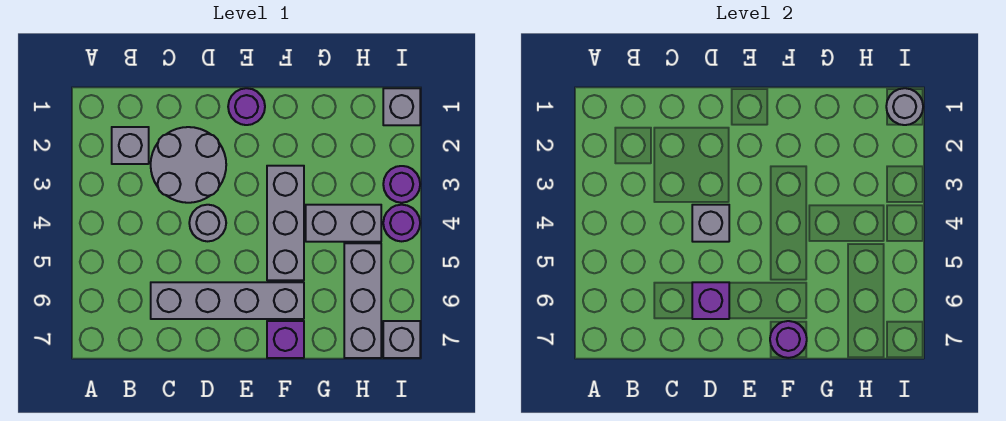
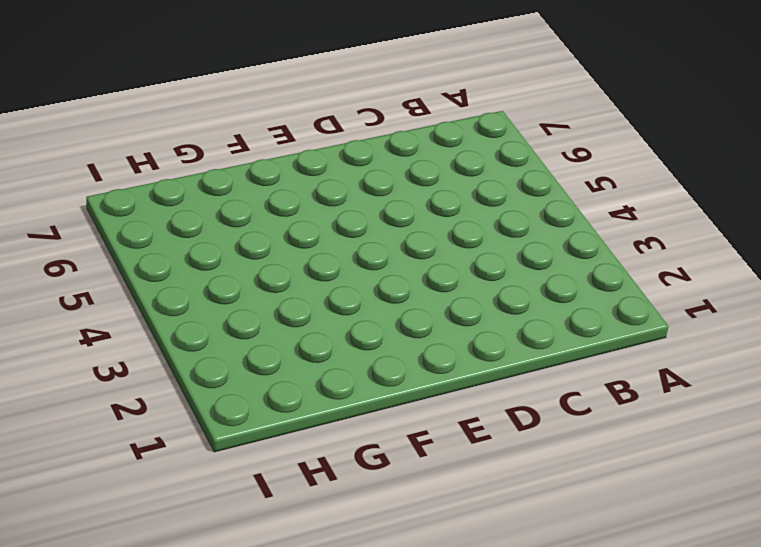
none -> grey brick B2 level 1
none -> grey round brick C2:D3 level 1
none -> grey brick C6:F6 level 1

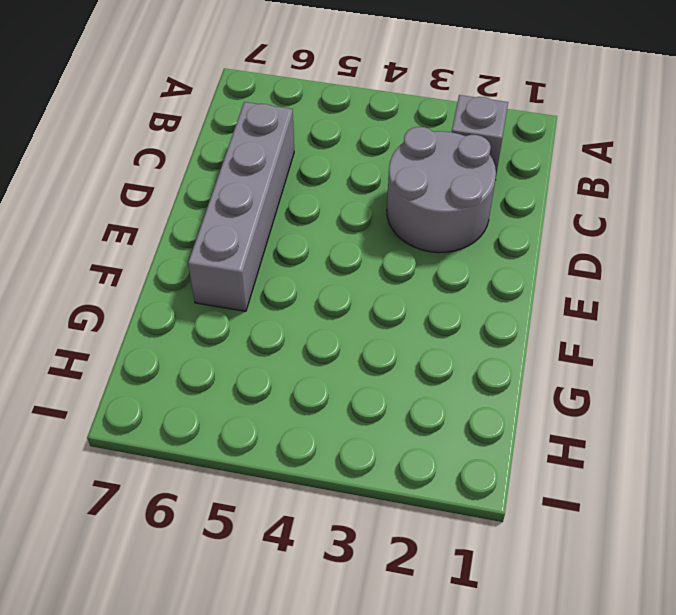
none -> grey round brick D4 level 1
none -> purple round brick E1 level 1
none -> grey brick F3:F5 level 1

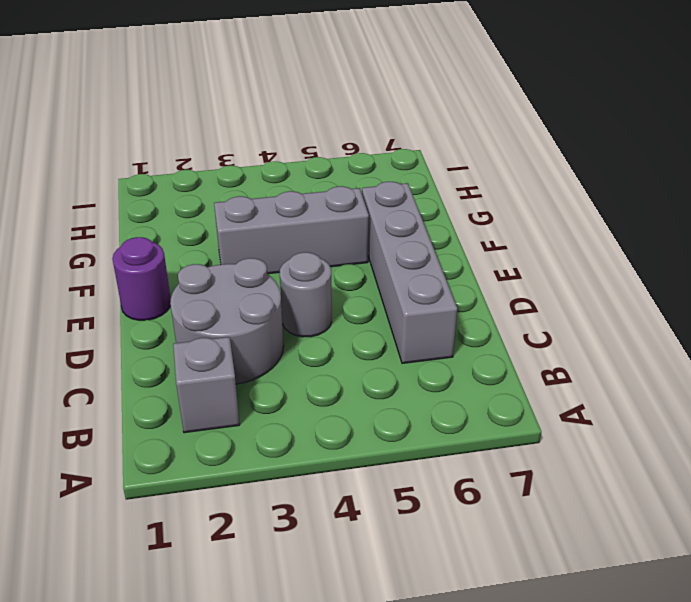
none -> purple brick F7 level 1
none -> grey brick G4:H4 level 1
none -> grey brick H5:H7 level 1

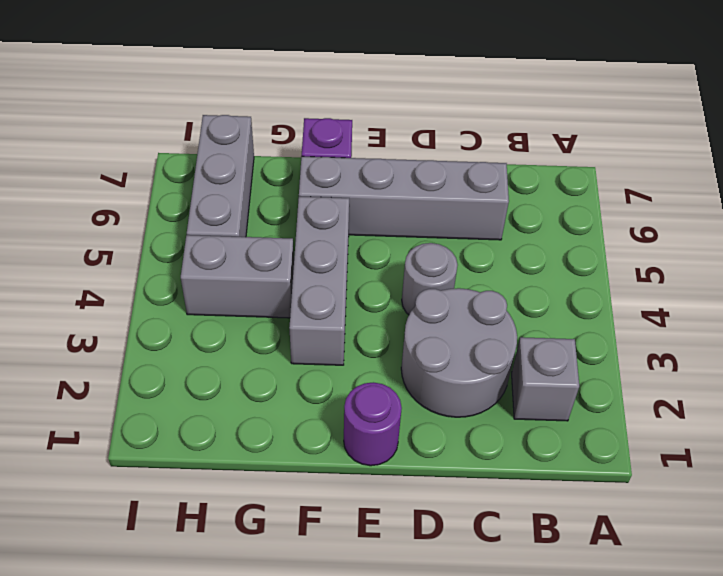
none -> grey brick I1 level 1
none -> purple round brick I3 level 1
none -> purple round brick I4 level 1

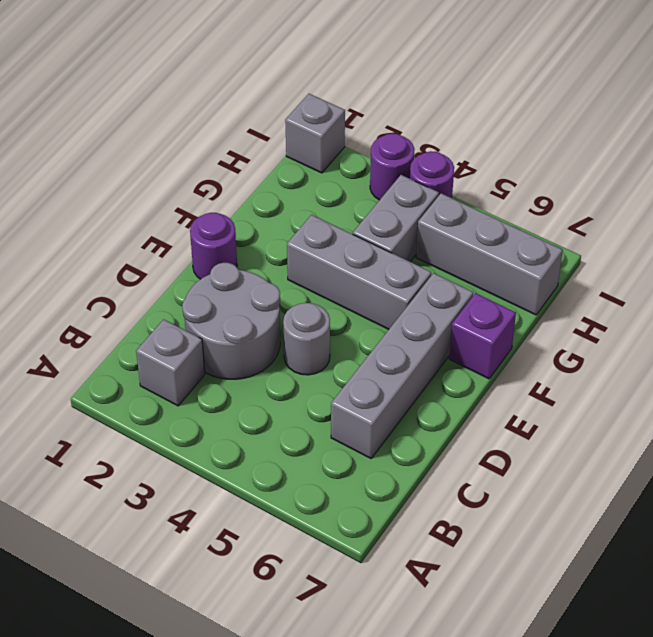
none -> grey brick I7 level 1
none -> grey brick D4 level 2
none -> purple brick D6 level 2

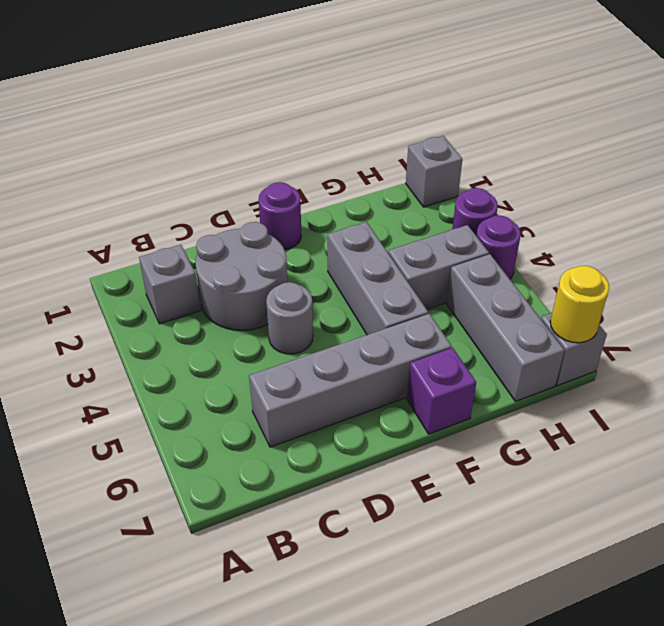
yellow round brick I7 level 2 -> none
none -> grey brick D4 level 2
none -> purple brick D6 level 2
none -> purple round brick F7 level 2

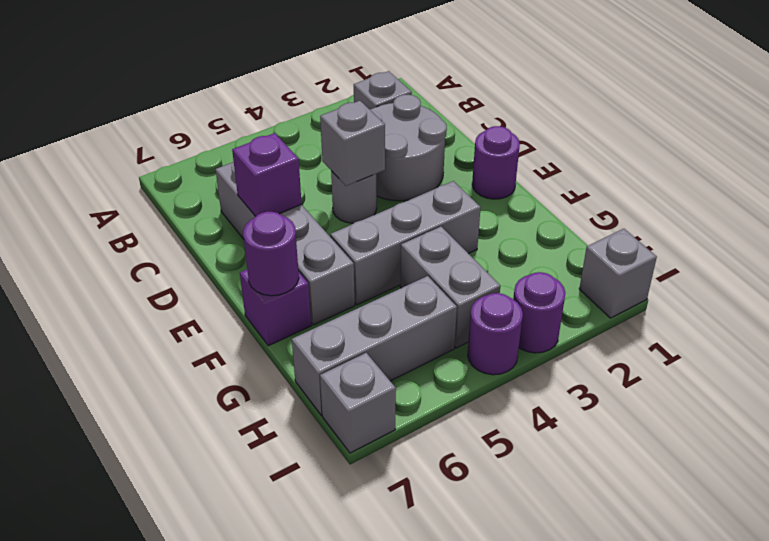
none -> grey round brick I1 level 2

